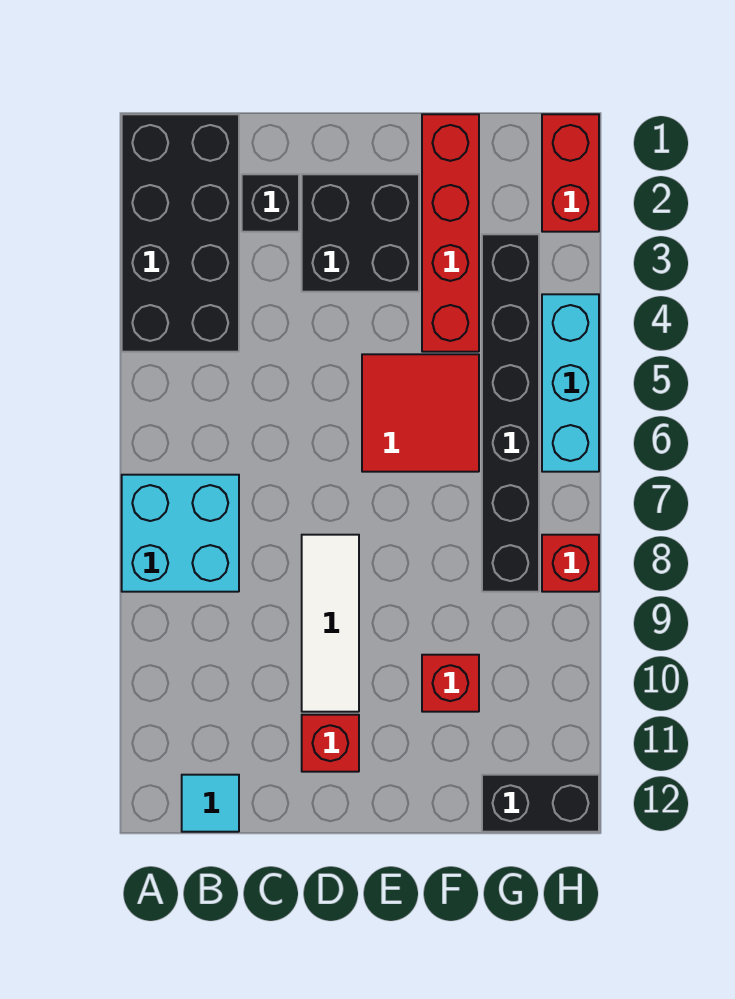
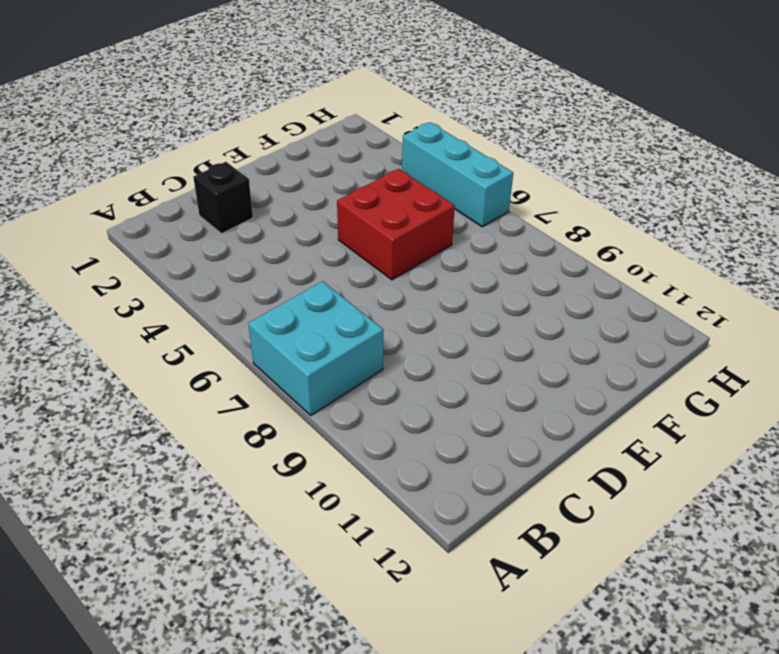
red brick E5:F6 level 1 -> red tile E5:F6 level 1
none -> black brick A1:B4 level 1
none -> cyan tile B12 level 1
none -> black brick D2:E3 level 1

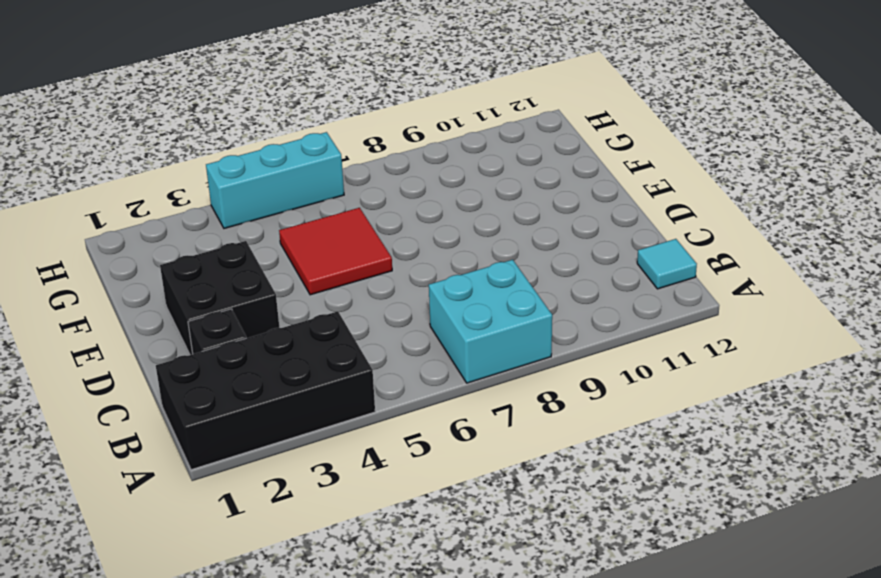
none -> white tile D8:D10 level 1
none -> red brick D11 level 1
none -> red brick F1:F4 level 1

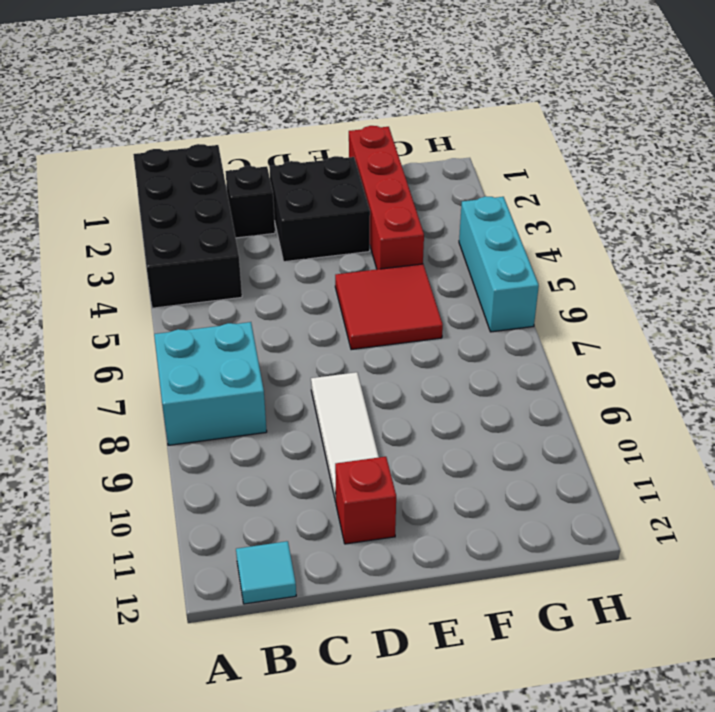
none -> red brick F10 level 1
none -> black brick G3:G8 level 1
none -> black brick G12:H12 level 1

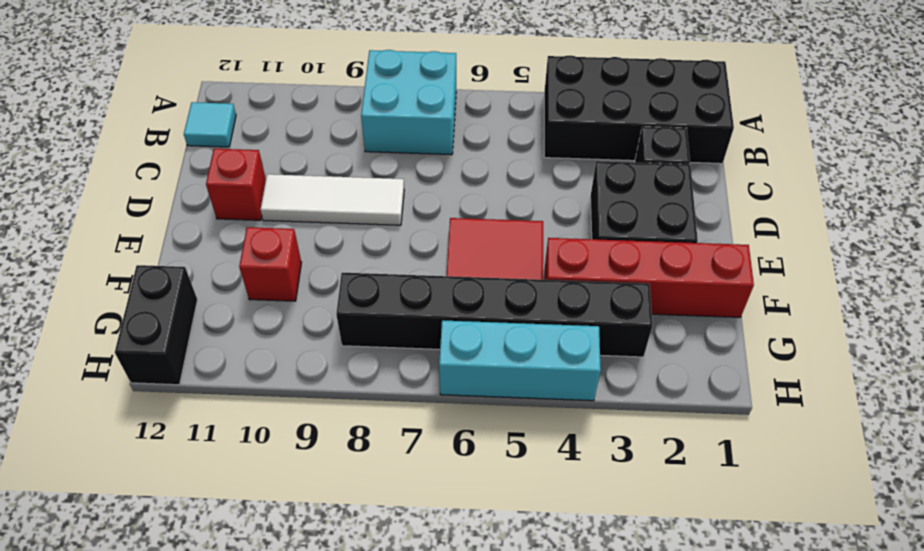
none -> red brick H1:H2 level 1
none -> red brick H8 level 1

